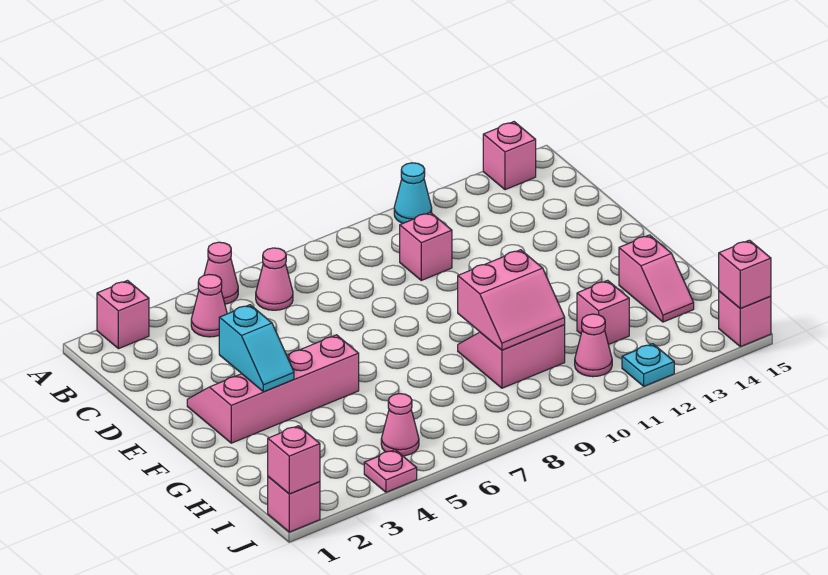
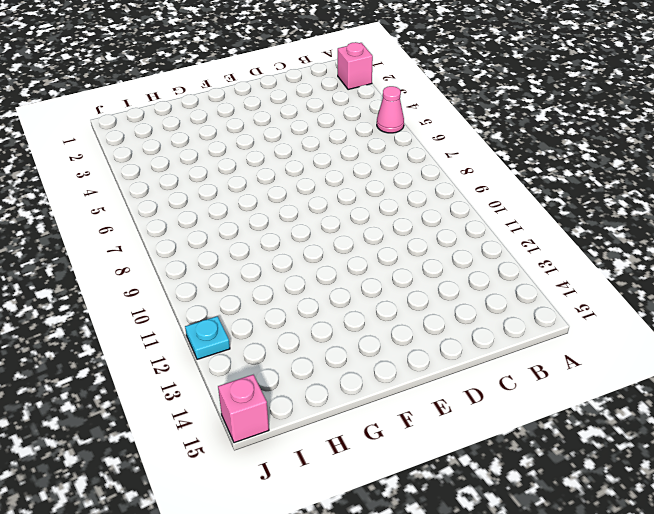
none -> cyan cone A11 level 1
none -> pink brick A14 level 1
none -> pink cone B4 level 1

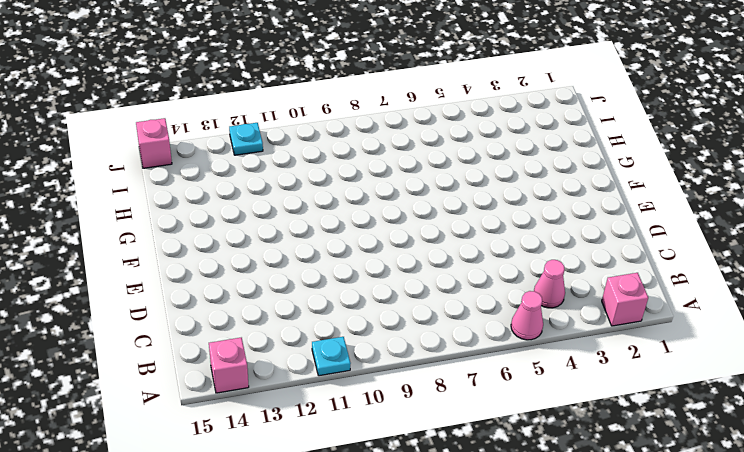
cyan plate A11 level 1 -> cyan cone A11 level 1
none -> pink cone B6 level 1
none -> pink brick C10 level 1
none -> pink slope E2:F5 level 1 top F

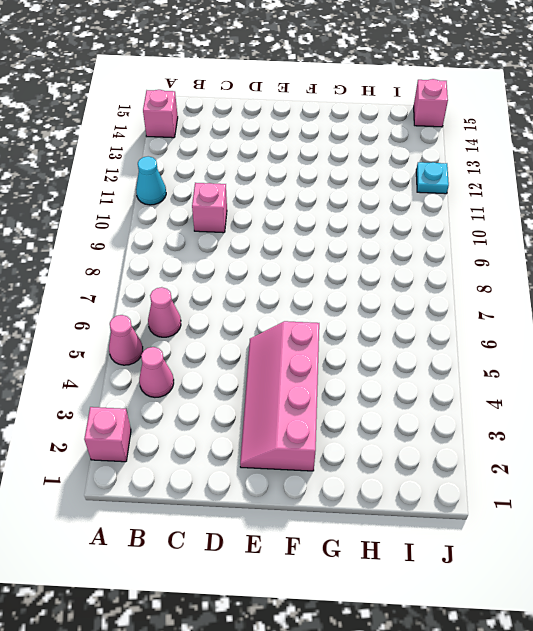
none -> pink slope G9:H10 level 1 top H
none -> pink slope G14:H14 level 1 top G
none -> pink brick H12 level 1

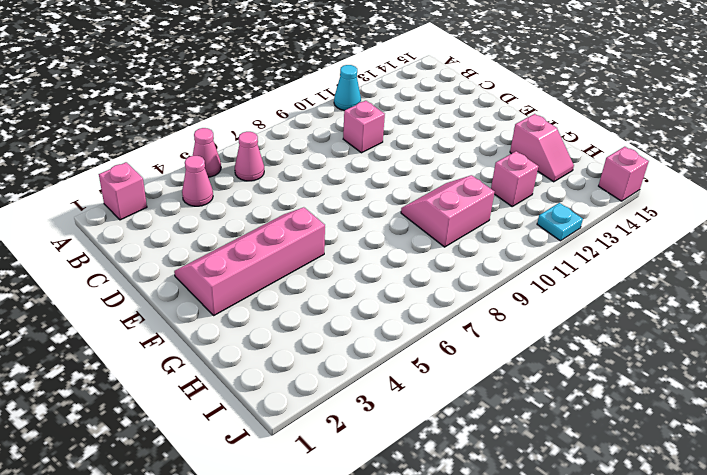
none -> pink brick A14 level 1
none -> pink cone I5 level 1
none -> pink cone I11 level 1

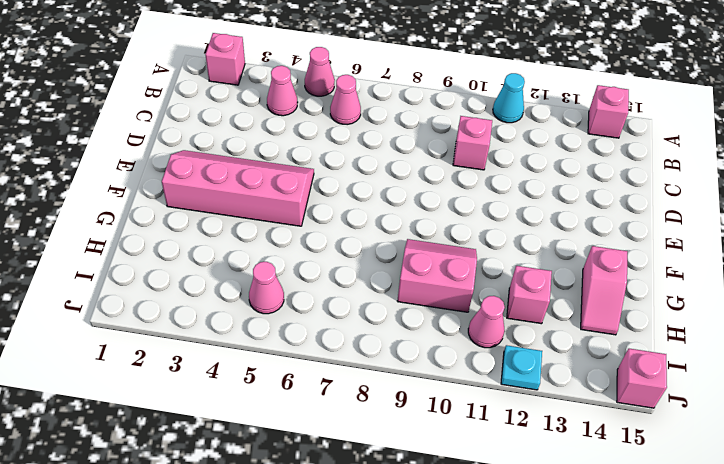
none -> pink brick J1 level 1
none -> pink plate J4 level 1
none -> cyan slope E3:F3 level 2 top E

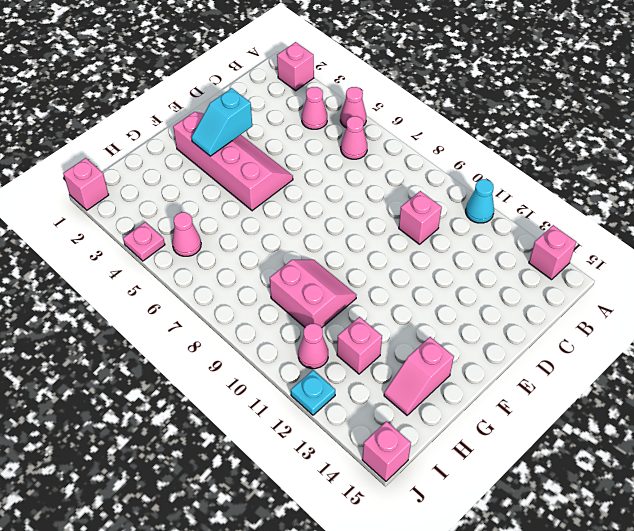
none -> pink slope G9:H10 level 2 top G
none -> pink brick J1 level 2
none -> pink brick J15 level 2

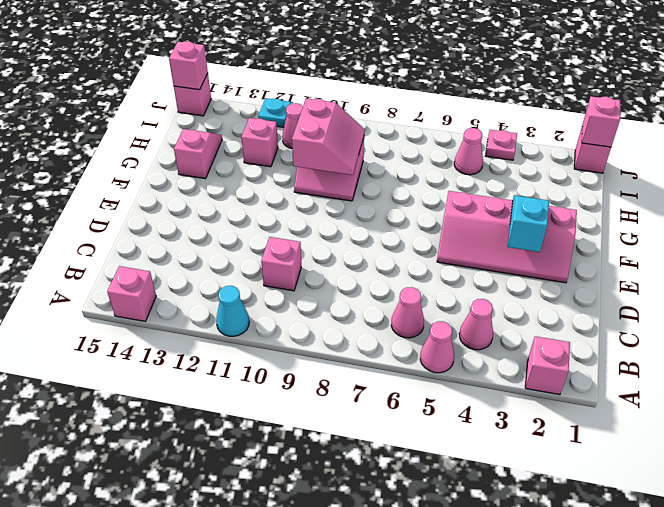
pink slope G9:H10 level 2 top 10 -> pink slope G9:H10 level 2 top G

